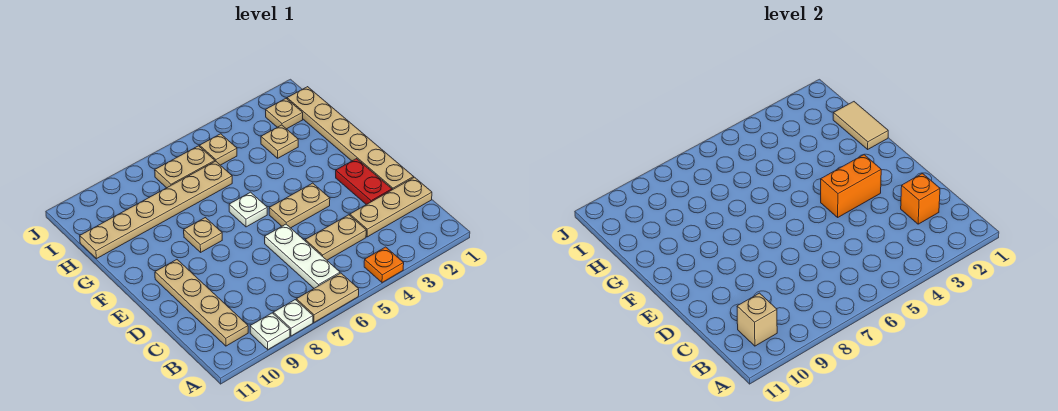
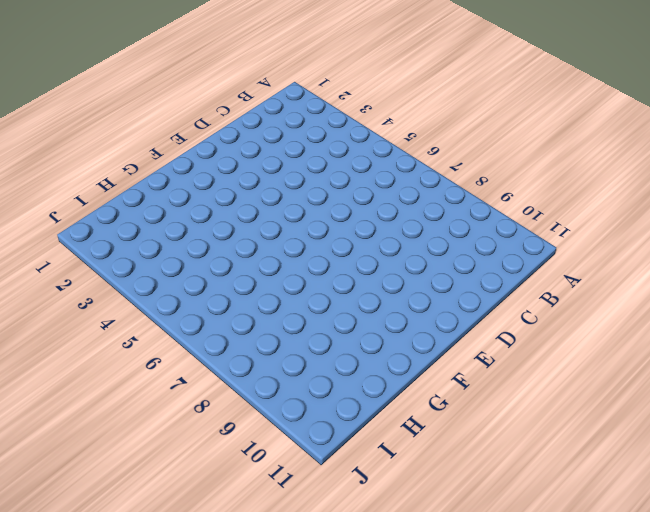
none -> orange plate A4 level 1
none -> tan plate A6:A7 level 1
none -> white plate A8 level 1

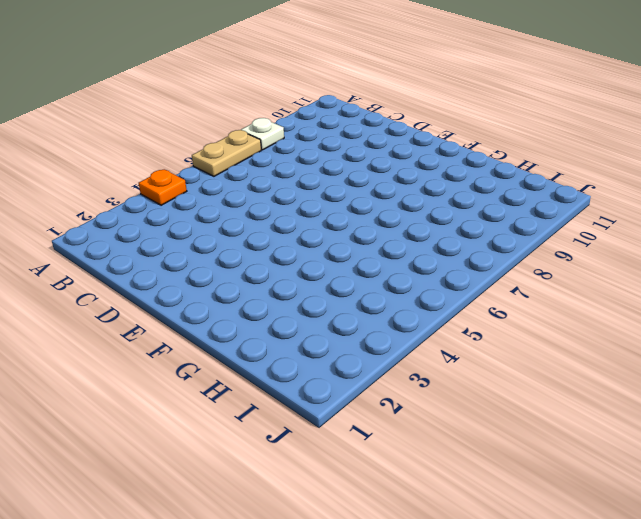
none -> white plate A9 level 1
none -> white plate B6:D6 level 1
none -> tan plate B10:E10 level 1

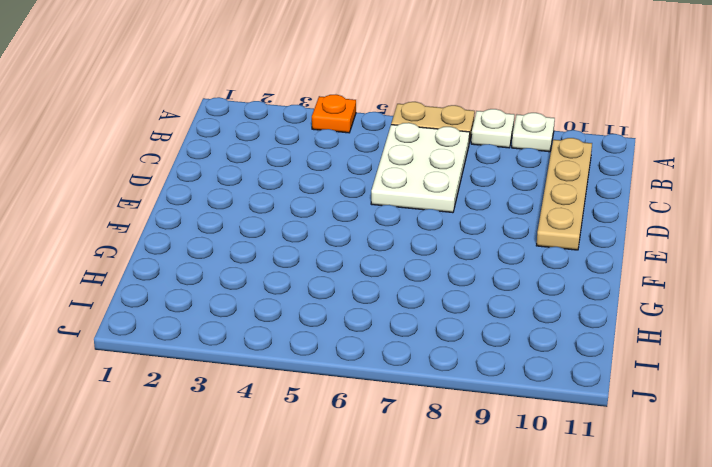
white plate B6:D7 level 1 -> white plate B6:D6 level 1
none -> tan plate C1:C3 level 1
none -> tan plate C4:C5 level 1
none -> tan plate D1:I1 level 1

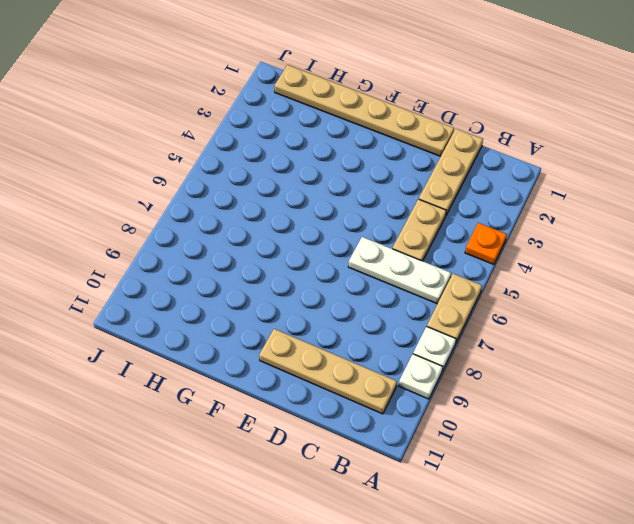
none -> red plate D2:E2 level 1
none -> tan plate E4:E5 level 1
none -> white plate F6 level 1

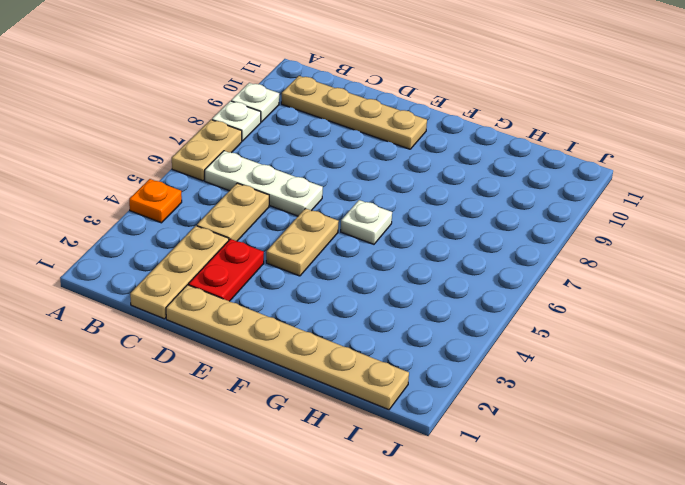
red plate D2:D3 level 1 -> red plate D2:E2 level 1
none -> tan plate F8 level 1
none -> tan plate H3 level 1
none -> tan plate H6:H11 level 1

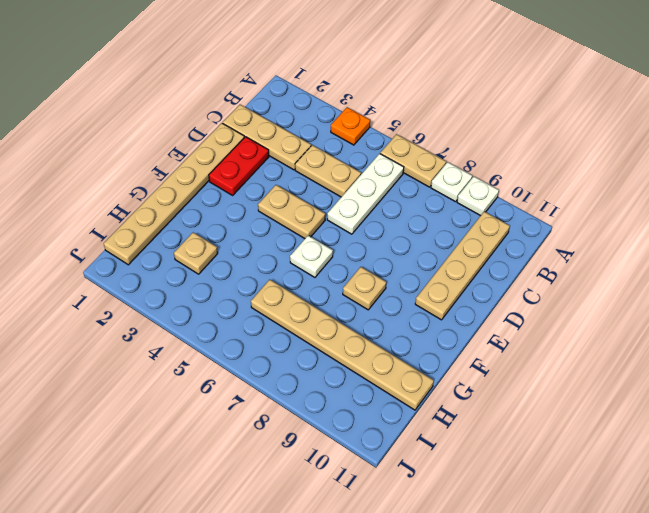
none -> tan plate I2 level 1
none -> tan plate I5 level 1
none -> tan plate I6:I7 level 1

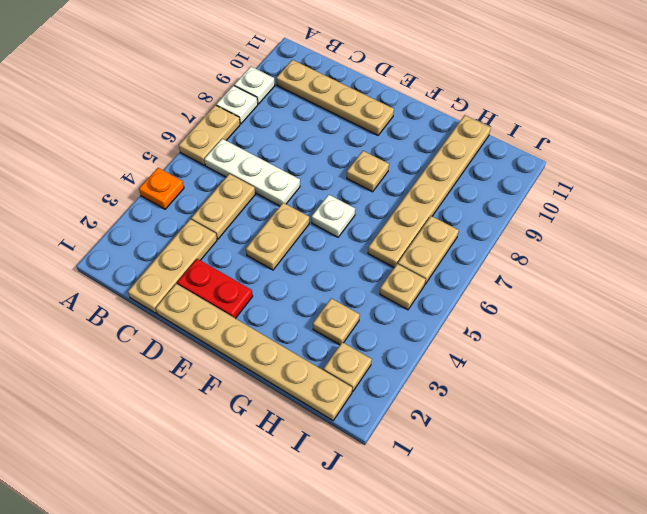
none -> tan brick B10 level 2
none -> orange brick C2 level 2
none -> orange brick E3:E4 level 2

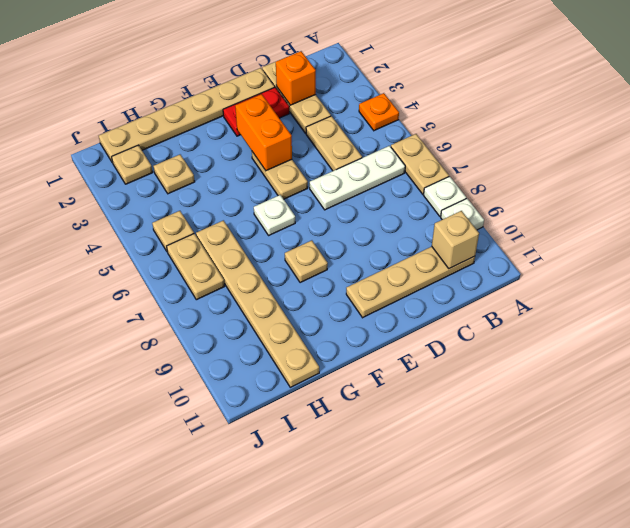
none -> tan tile G1:H1 level 2

